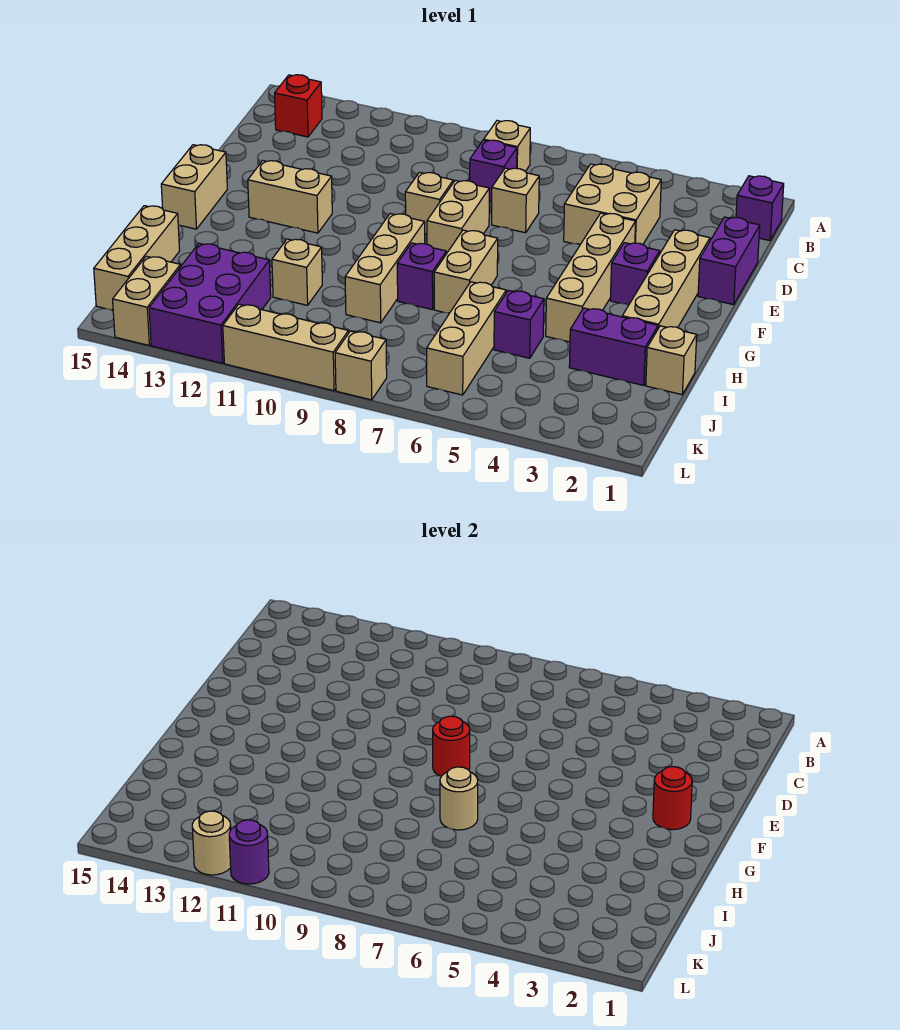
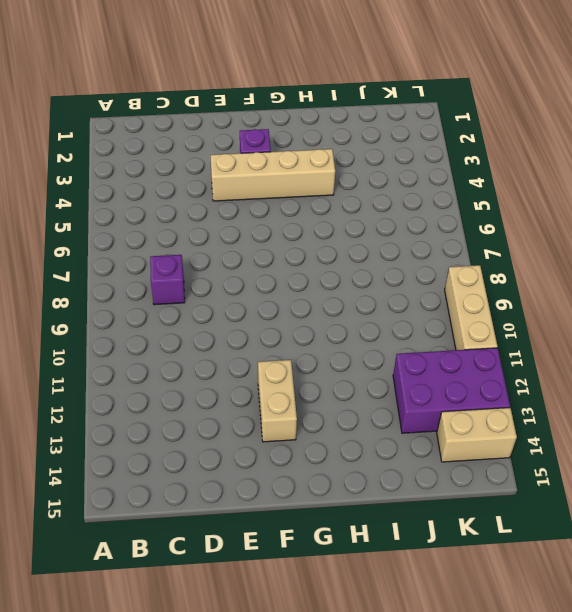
none -> purple brick B1 level 1
none -> tan brick B8 level 1
none -> red brick B14 level 1
none -> tan brick C4:D5 level 1

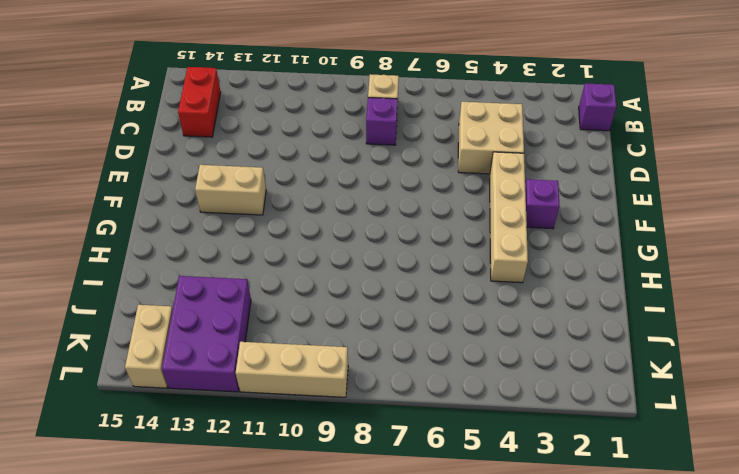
red brick B14:C14 level 1 -> red brick B14 level 1
none -> purple brick D1:E1 level 1
none -> tan brick D7 level 1
none -> tan brick E2:H2 level 1
none -> tan brick E8:F8 level 1

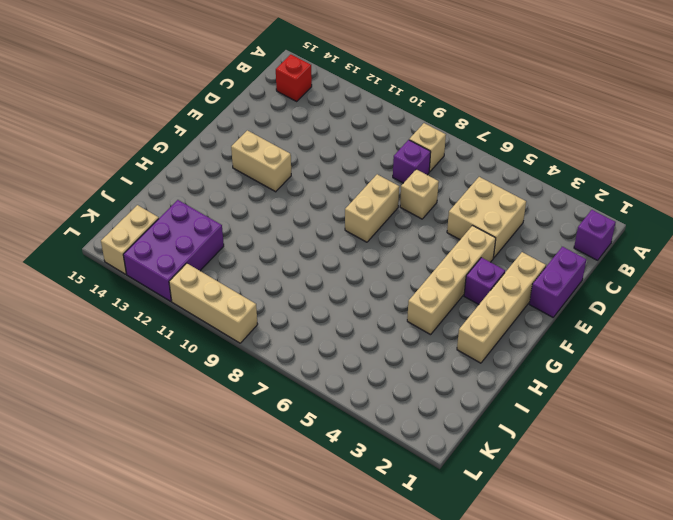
none -> tan brick E9 level 1
none -> tan brick F15:G15 level 1
none -> tan brick G7:H7 level 1
none -> tan brick G9:I9 level 1

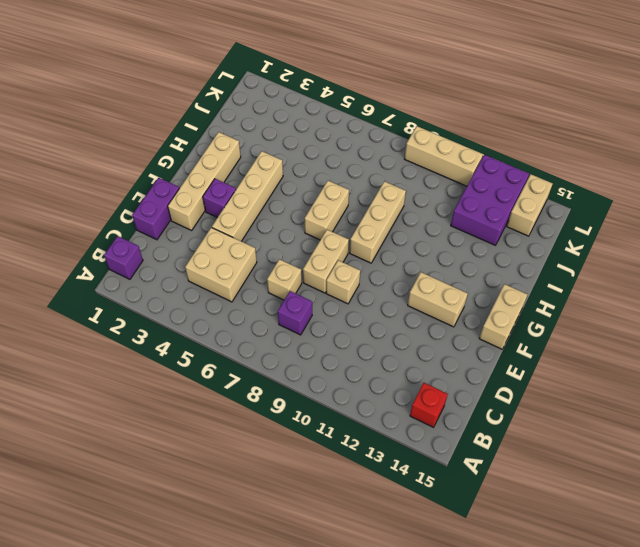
none -> tan brick B8 level 1
none -> purple brick H8 level 1
none -> tan brick I1 level 1
none -> purple brick I2:I3 level 1

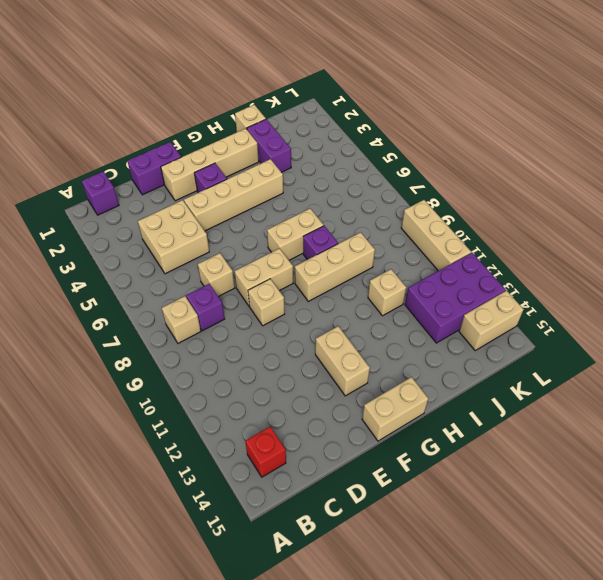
none -> purple brick I5 level 1
none -> tan brick I6:K6 level 1
none -> tan brick I15:K15 level 1
none -> tan brick L8 level 1

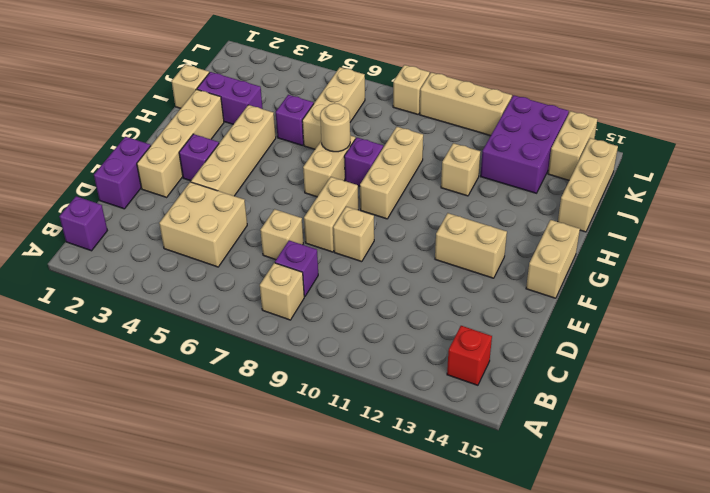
none -> red round brick F2 level 2
none -> red round brick F8 level 2
none -> purple round brick L11 level 2
none -> tan round brick L12 level 2

